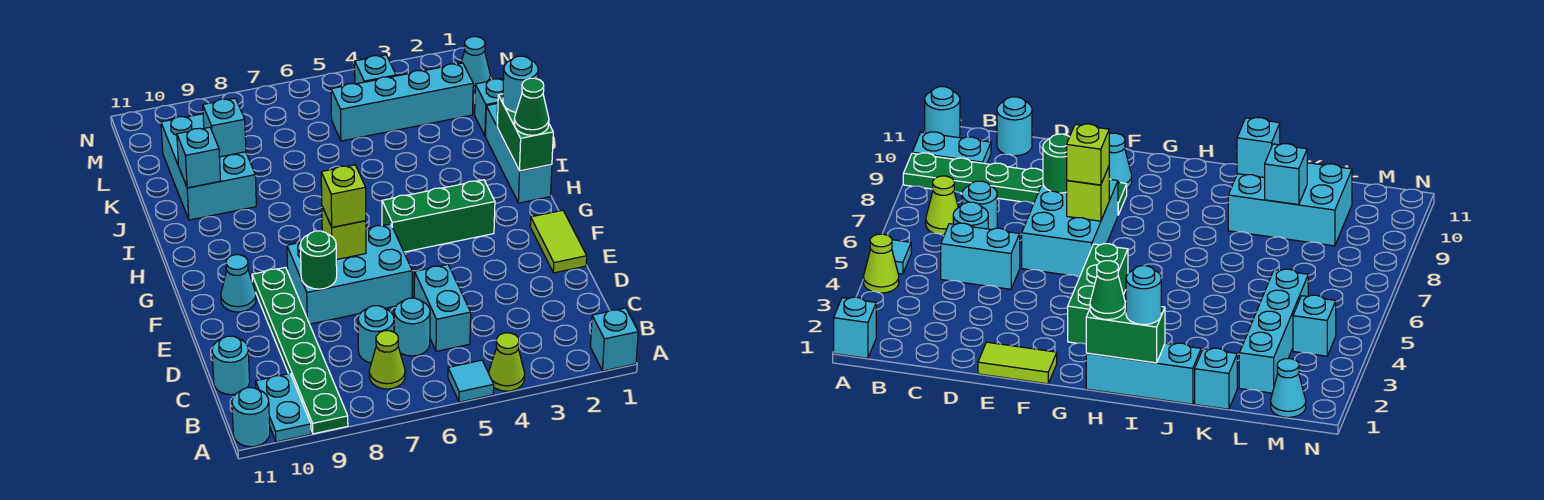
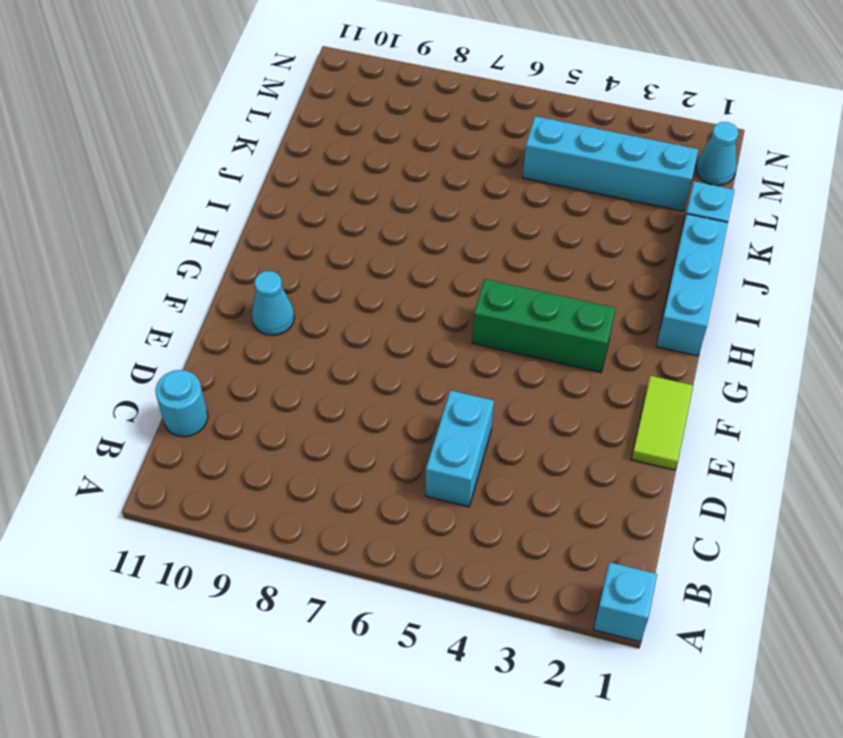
none -> lime cone A4 level 1
none -> cyan tile A5 level 1
none -> green plate A9:F9 level 1

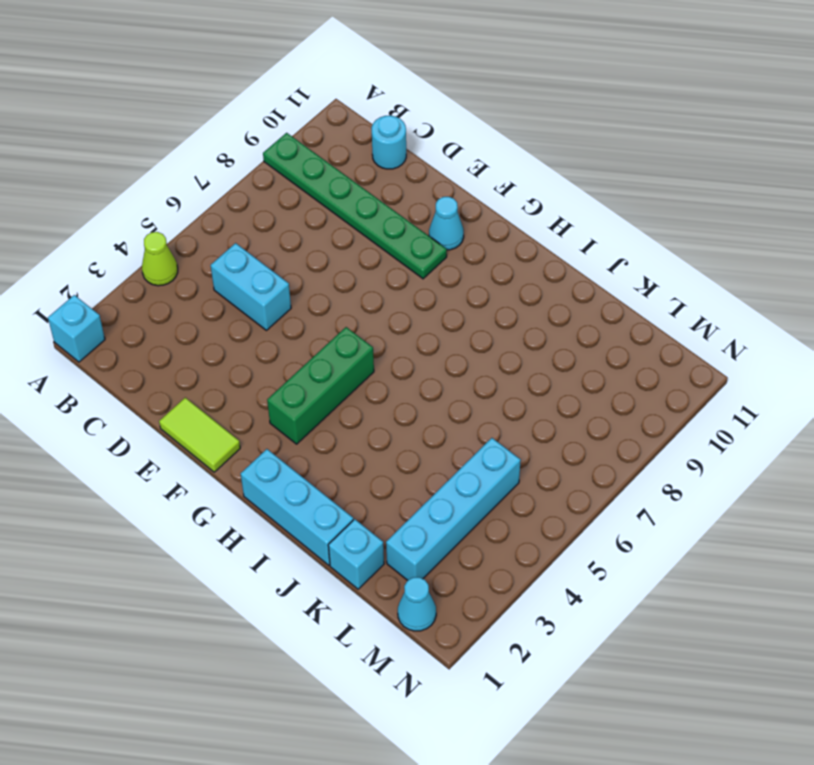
none -> cyan tile A5 level 1
none -> cyan plate A10:B10 level 1
none -> cyan round brick A11 level 1

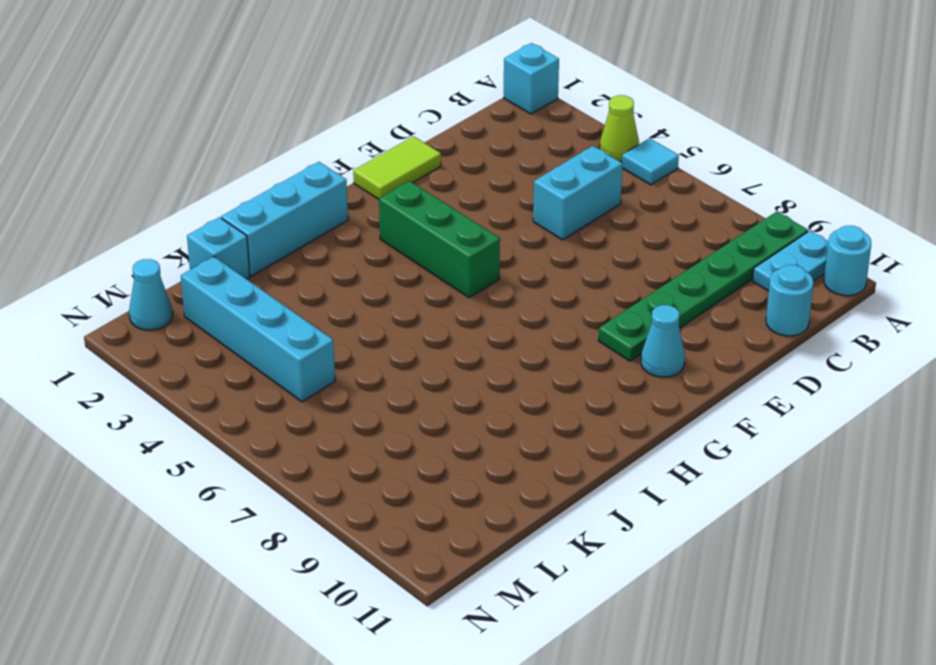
none -> lime cone B7 level 1
none -> cyan round brick C6 level 1
none -> cyan round brick C7 level 1

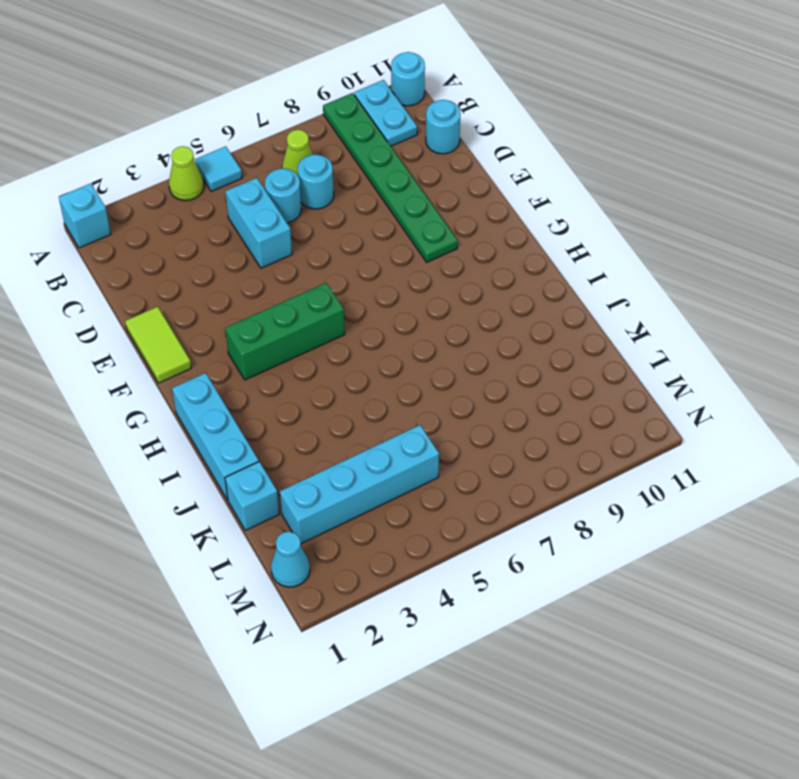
none -> cyan brick E6:F8 level 1
none -> cyan cone F10 level 1
none -> cyan brick J9:L10 level 1

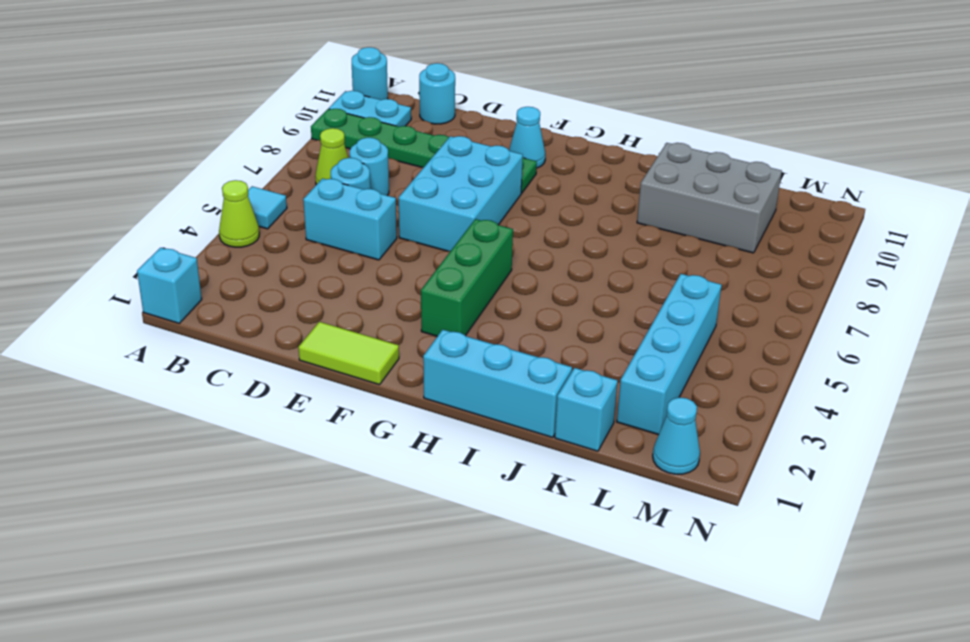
grey brick J9:L10 level 1 -> cyan brick J9:L10 level 1
none -> cyan brick M4 level 1
none -> green round brick E8 level 2
none -> lime brick F7 level 2

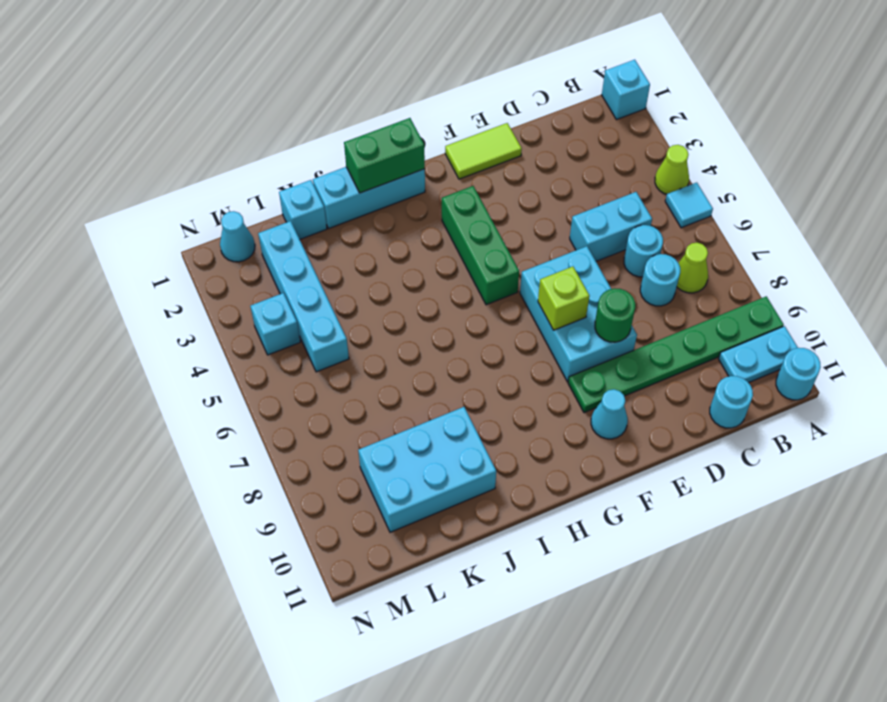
none -> cyan brick J10 level 2
none -> cyan brick K9 level 2
none -> lime brick F7 level 3

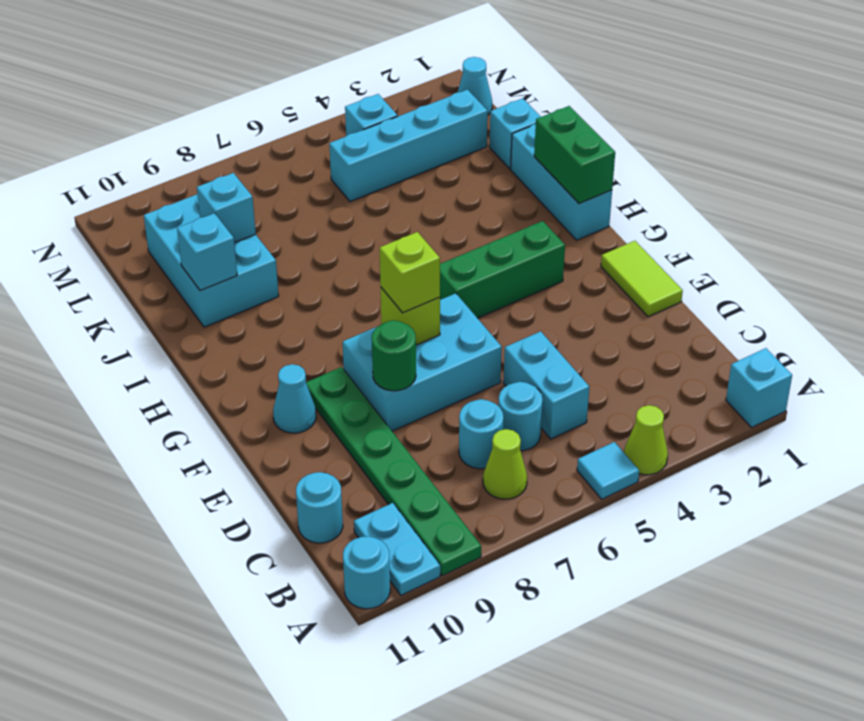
none -> green cone H1 level 3
none -> cyan round brick I1 level 3

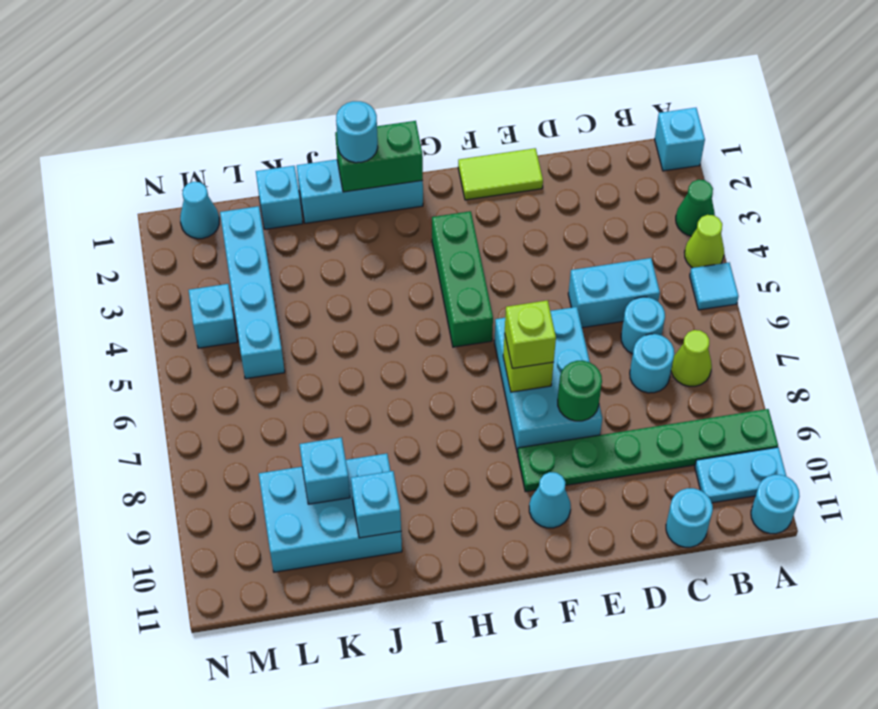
green cone A3 level 1 -> green cone H1 level 3

